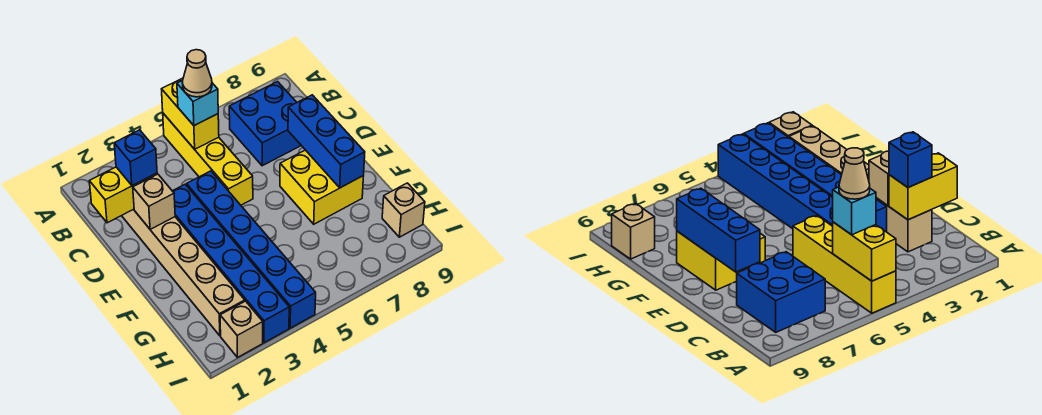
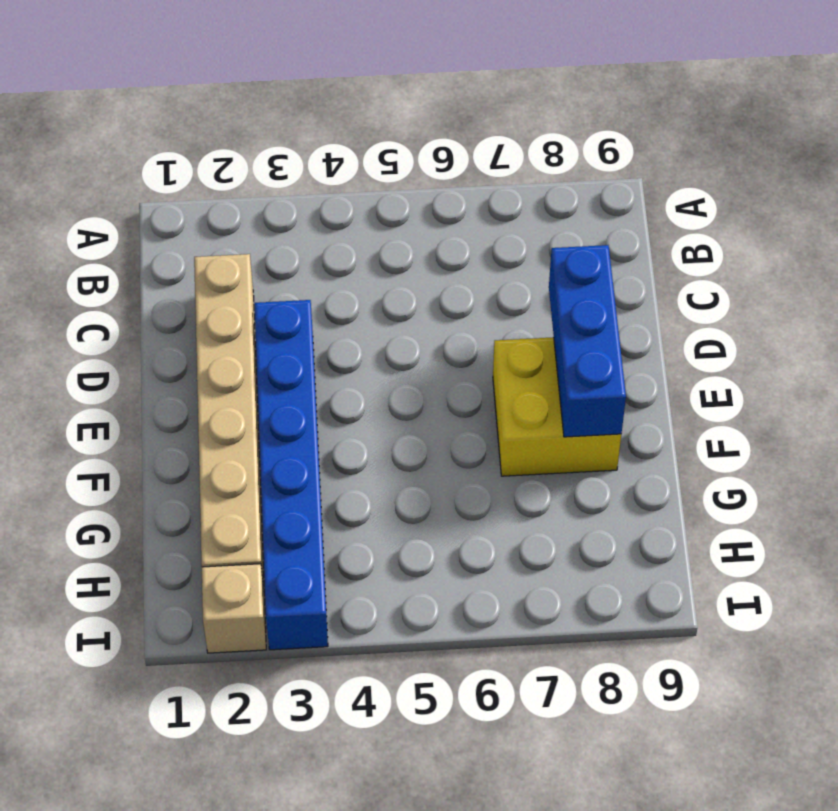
none -> yellow brick A5:D5 level 1
none -> blue brick B7:C8 level 1
none -> blue brick D4:I4 level 1

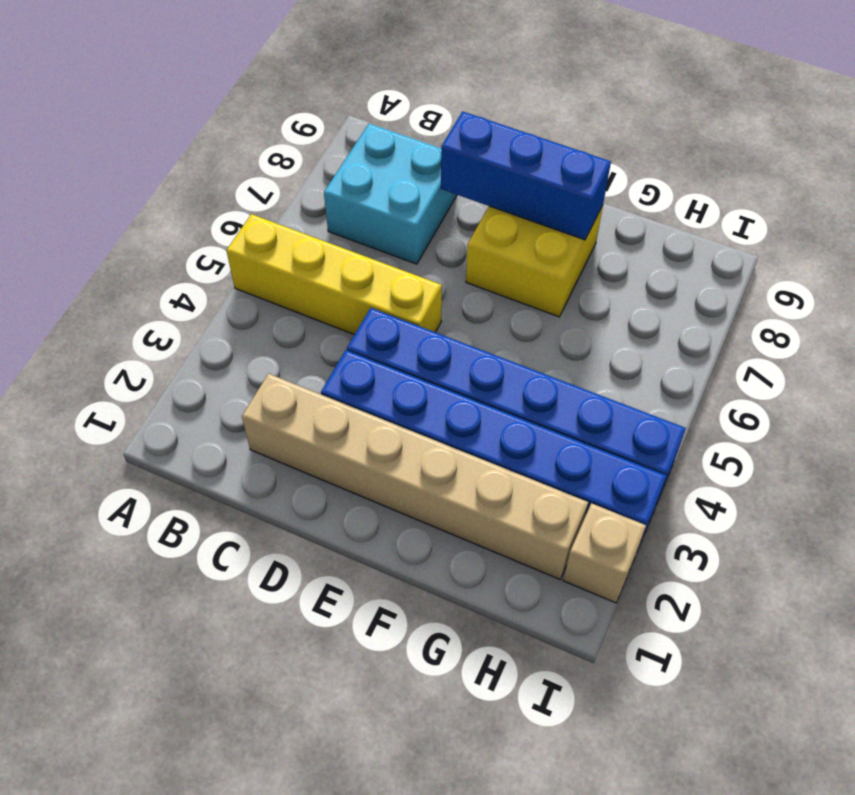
cyan brick B7:C8 level 1 -> blue brick B7:C8 level 1
none -> tan brick H9 level 1
none -> yellow brick A5:B5 level 2
none -> yellow brick C1:C2 level 2

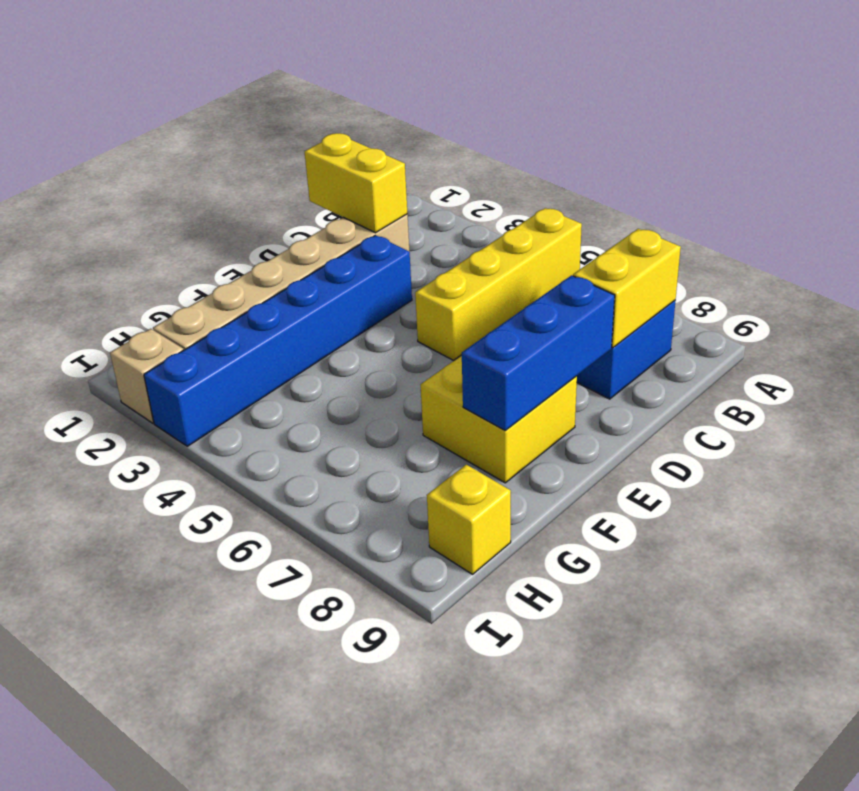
yellow brick B8:C8 level 2 -> yellow brick A5:B5 level 2
yellow brick H9 level 1 -> tan brick H9 level 1
none -> blue brick D4:I4 level 1
none -> tan brick D2 level 2
none -> cyan brick B5 level 3

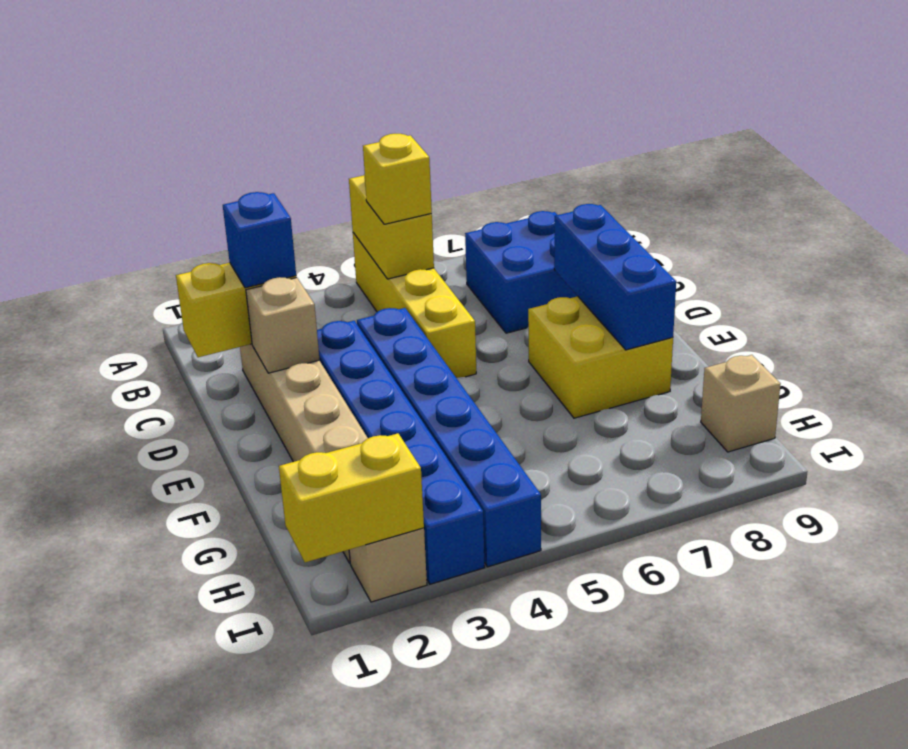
yellow brick B5 level 3 -> cyan brick B5 level 3
yellow brick I1:I2 level 2 -> none
none -> tan cone B5 level 4

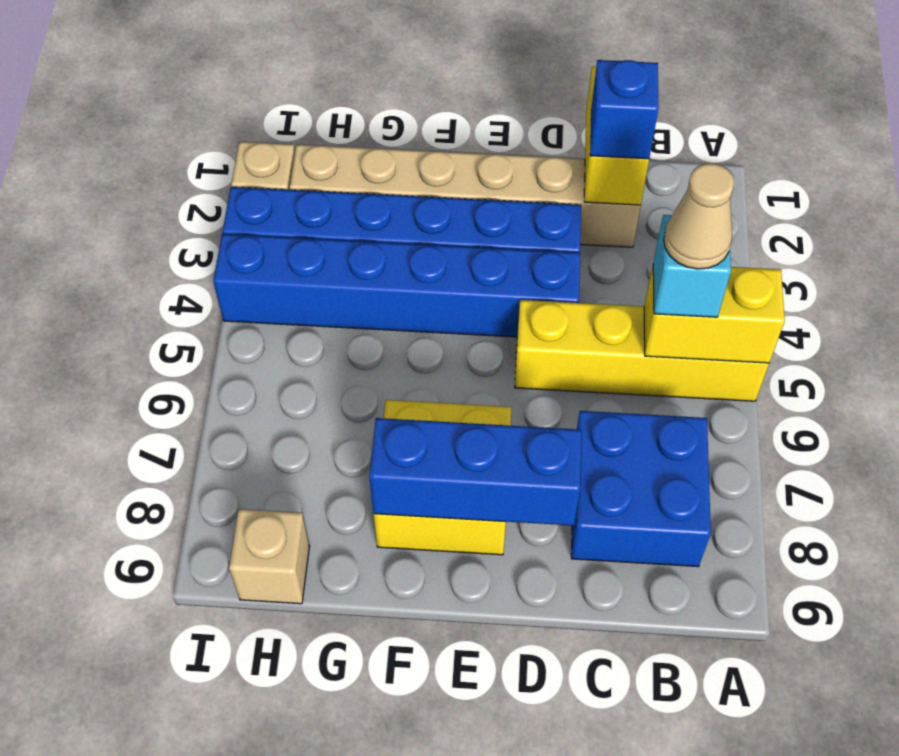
none -> tan brick D2 level 2

